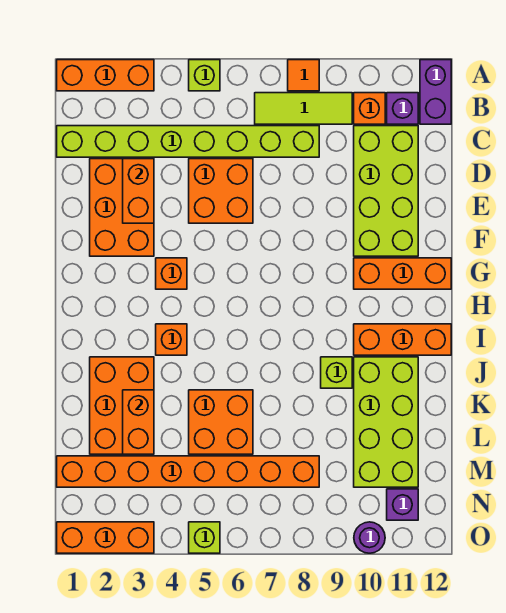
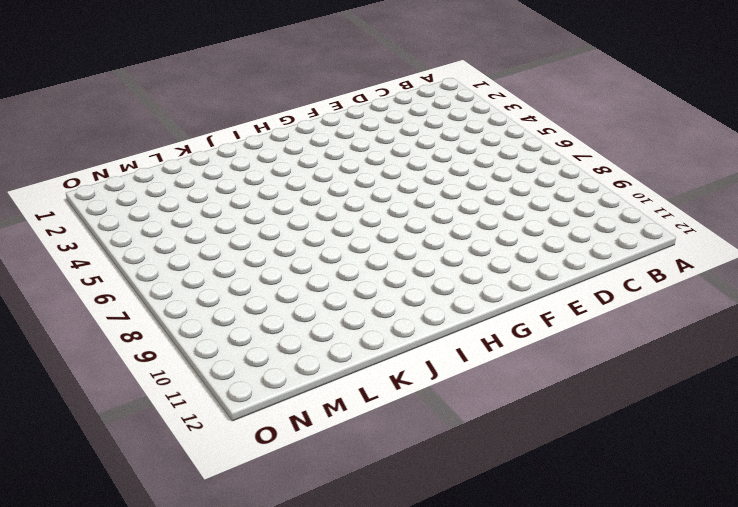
none -> orange brick A1:A3 level 1
none -> lime brick A5 level 1
none -> orange tile A8 level 1

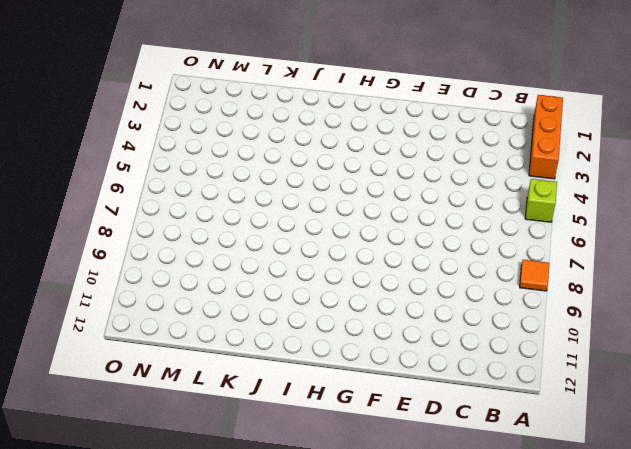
none -> purple brick A12:B12 level 1
none -> lime tile B7:B9 level 1
none -> orange brick B10 level 1

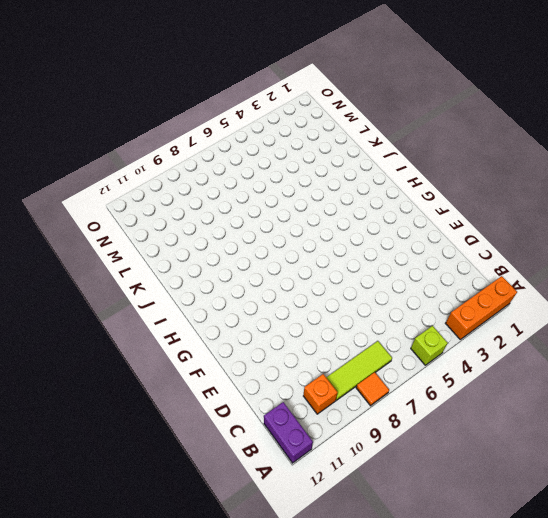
none -> purple brick B11 level 1
none -> lime brick C1:C8 level 1
none -> lime brick C10:F11 level 1

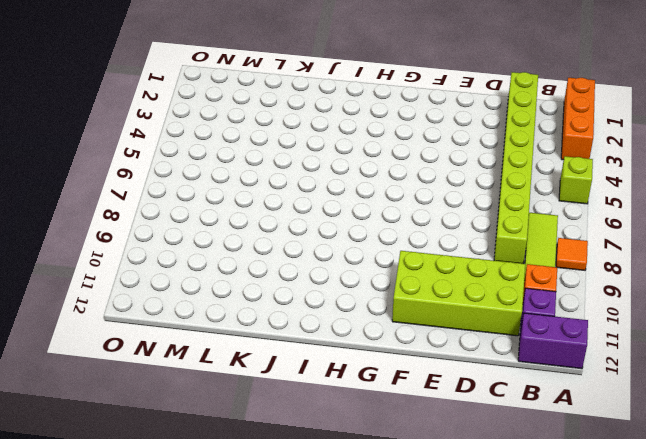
none -> orange brick D2:F3 level 1
none -> orange brick D5:E6 level 1
none -> orange brick G4 level 1

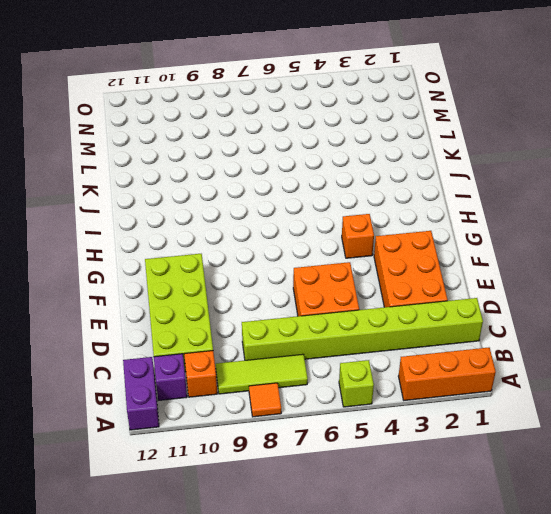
none -> orange brick G10:G12 level 1
none -> orange brick I4 level 1
none -> orange brick I10:I12 level 1

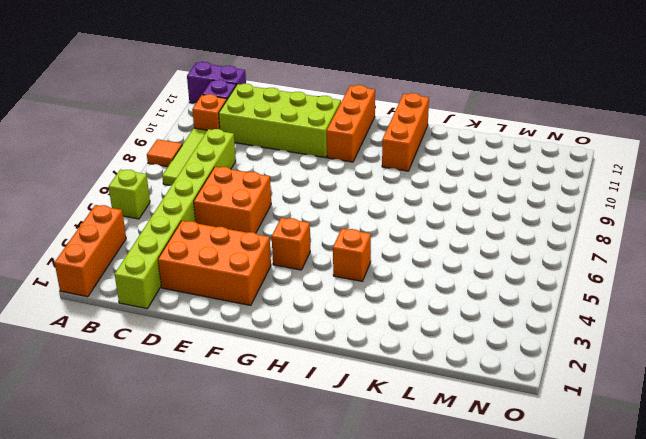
none -> orange brick J2:L3 level 1
none -> lime brick J9 level 1
none -> lime brick J10:M11 level 1

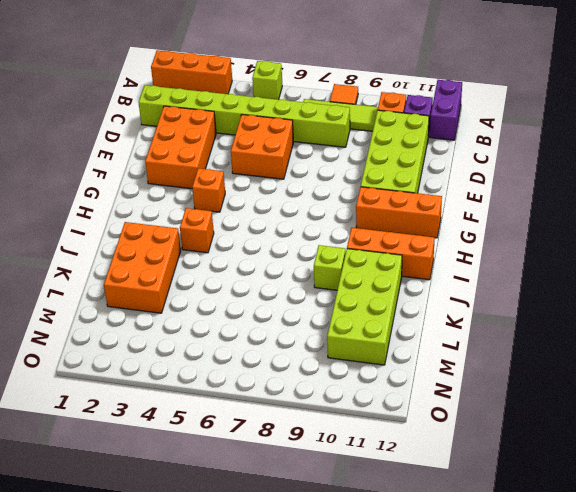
none -> orange brick K5:L6 level 1
none -> orange brick M1:M8 level 1
none -> purple brick N11 level 1

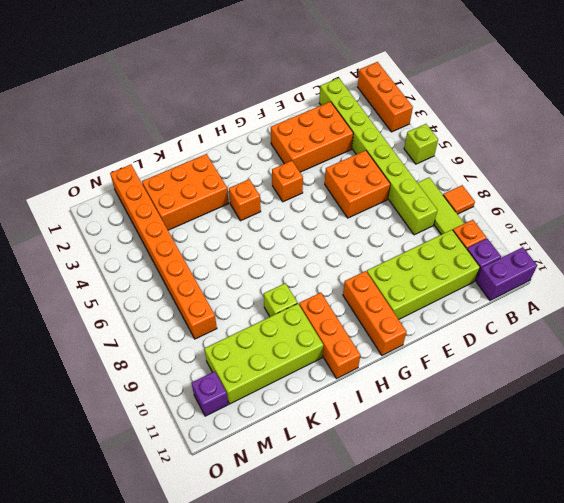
none -> orange brick K5:L6 level 1
none -> orange brick O1:O3 level 1
none -> lime brick O5 level 1

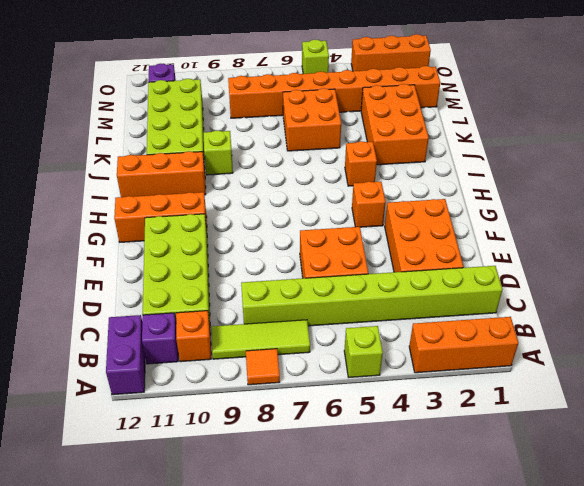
none -> purple round brick O10 level 1
none -> orange brick D3:E3 level 2
none -> orange brick K3:L3 level 2

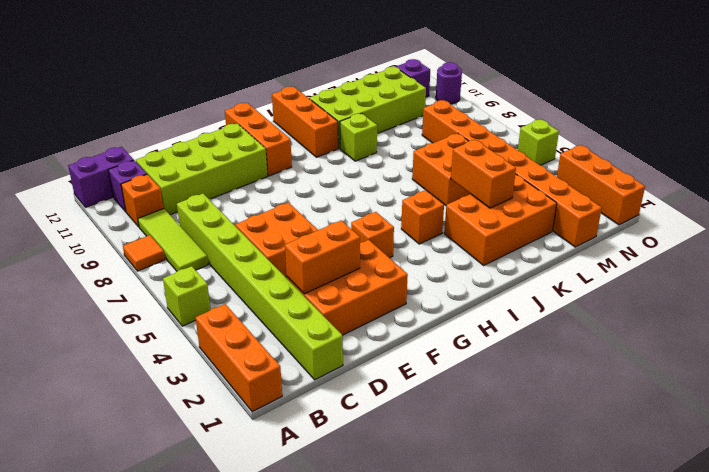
orange brick K3:K4 level 2 -> orange brick K3:L3 level 2

